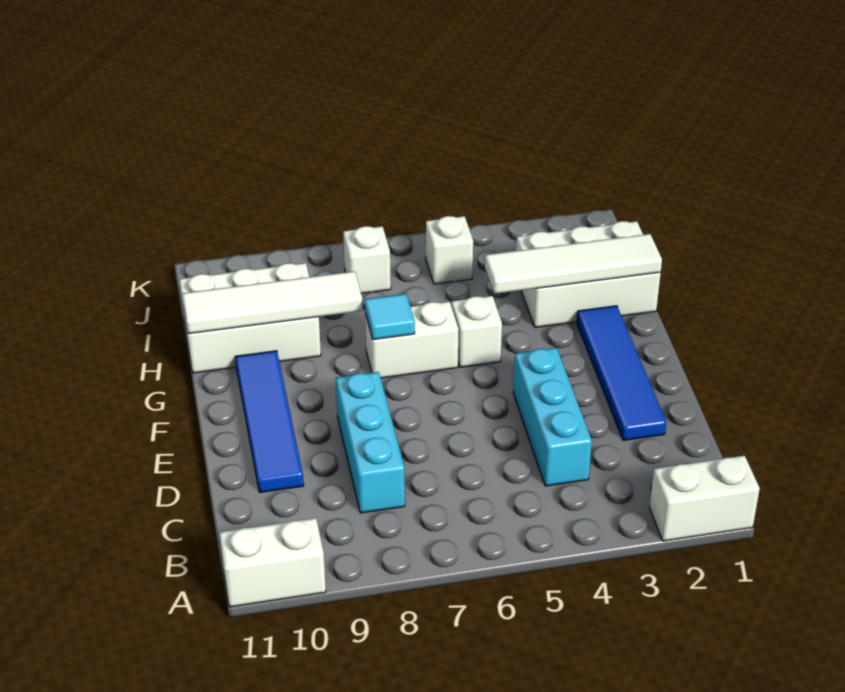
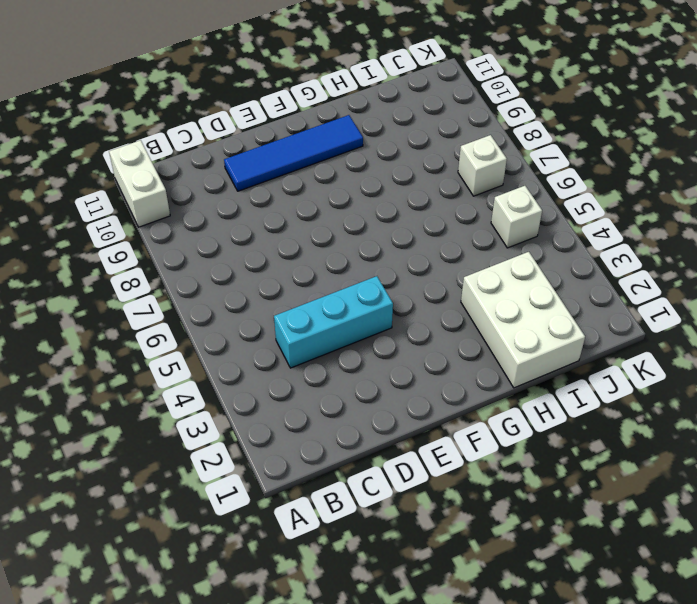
none -> white brick A1:A2 level 1
none -> cyan brick C8:E8 level 1
none -> blue tile D2:G2 level 1

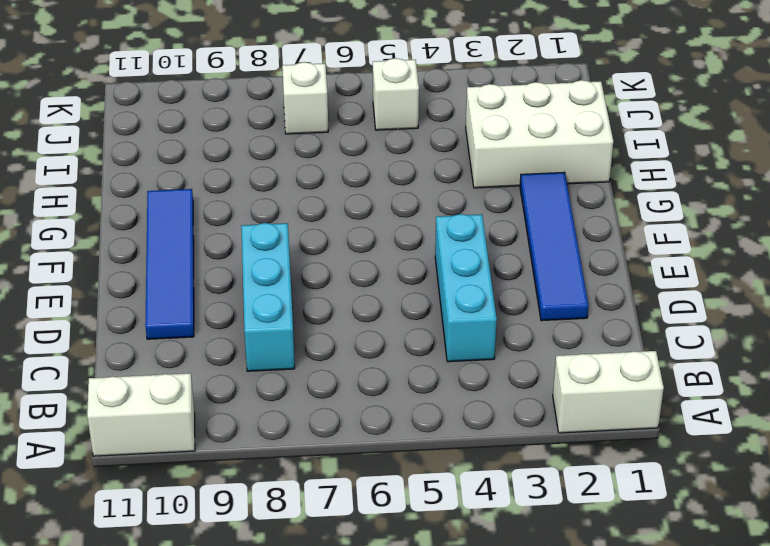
none -> white brick G5 level 1
none -> white brick G6:G7 level 1
none -> white brick H9:I11 level 1

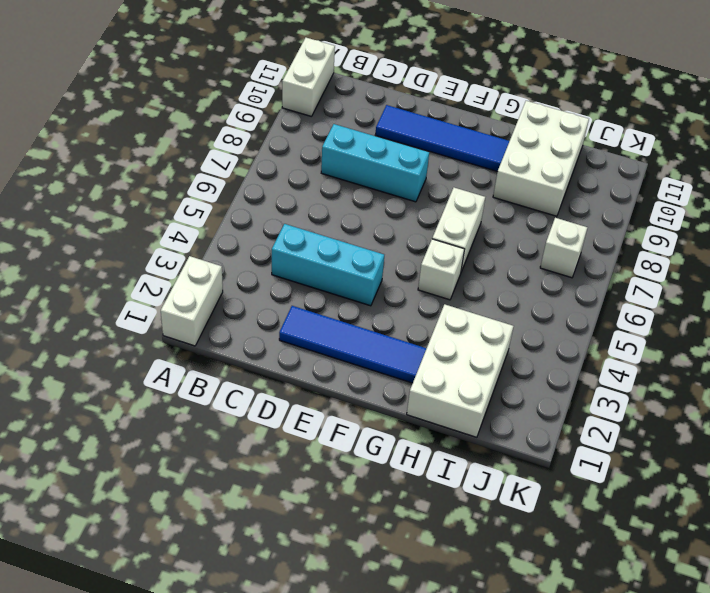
none -> white brick J5 level 1
none -> cyan tile G7 level 2
none -> white tile H1:H4 level 2

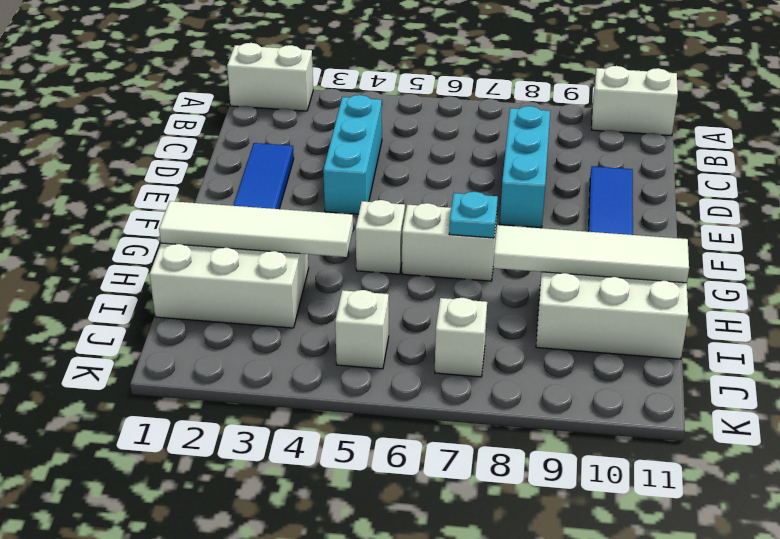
cyan plate G7 level 2 -> cyan tile G7 level 2

